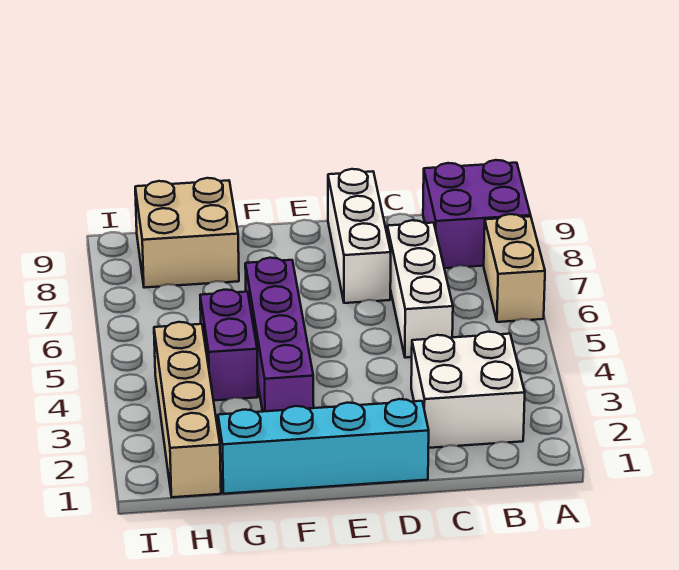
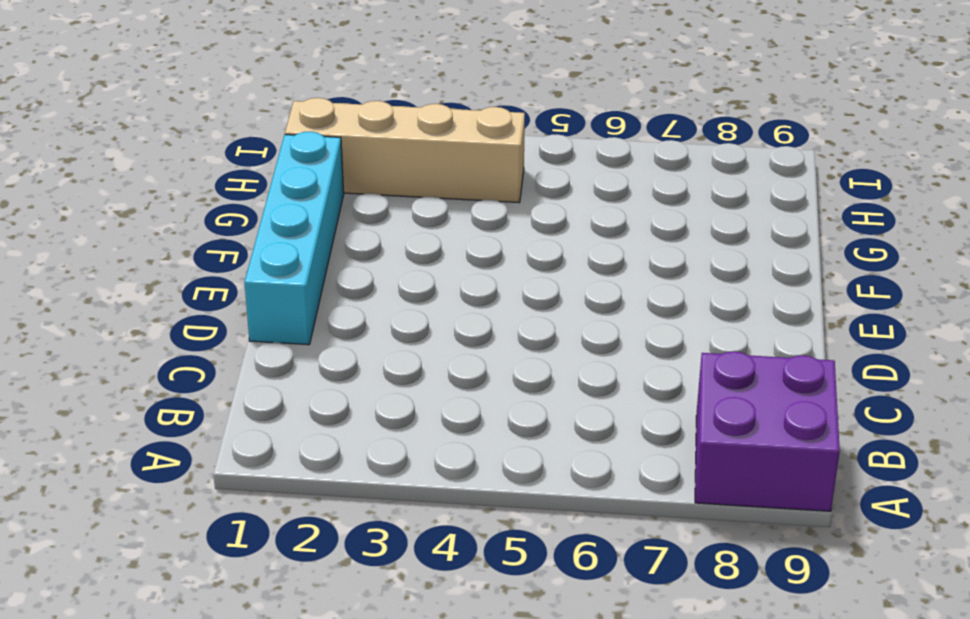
none -> tan brick A6:A7 level 1
none -> white brick B2:C3 level 1

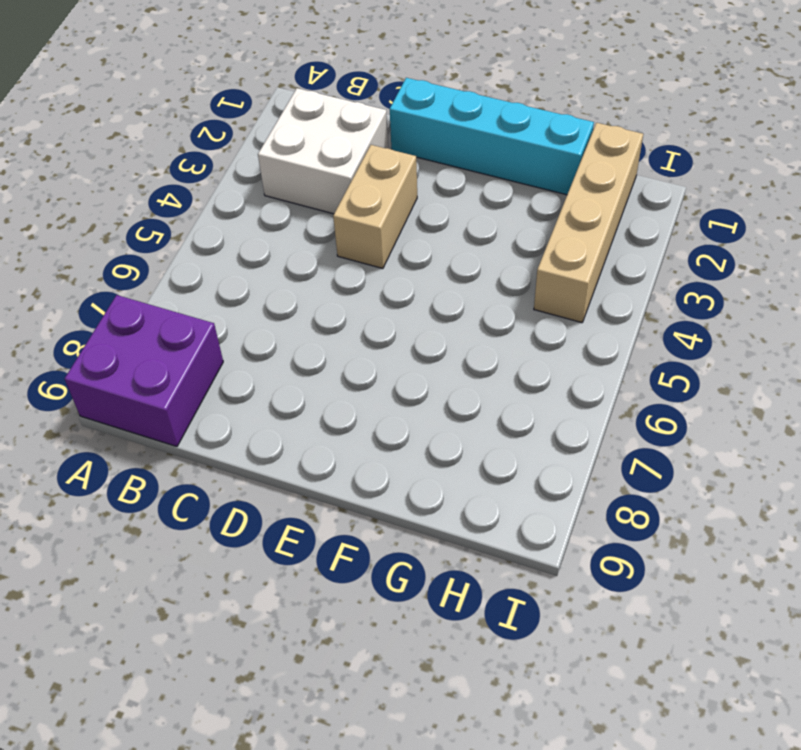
tan brick D3:D4 level 1 -> tan brick A6:A7 level 1
none -> white brick C5:C7 level 1
none -> white brick D7:D9 level 1

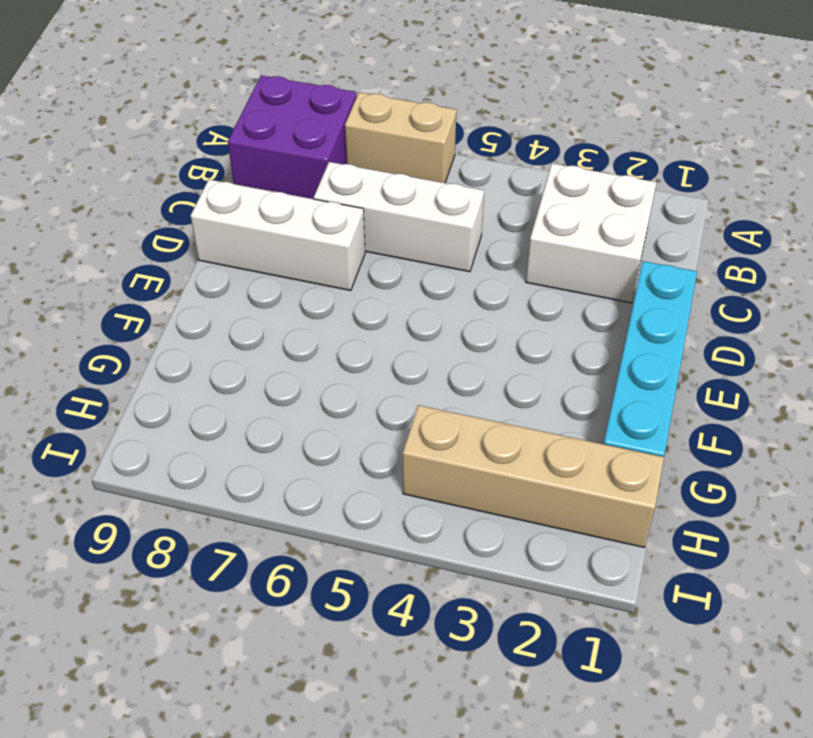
none -> purple brick F3:F6 level 1
none -> purple brick G4:G5 level 1

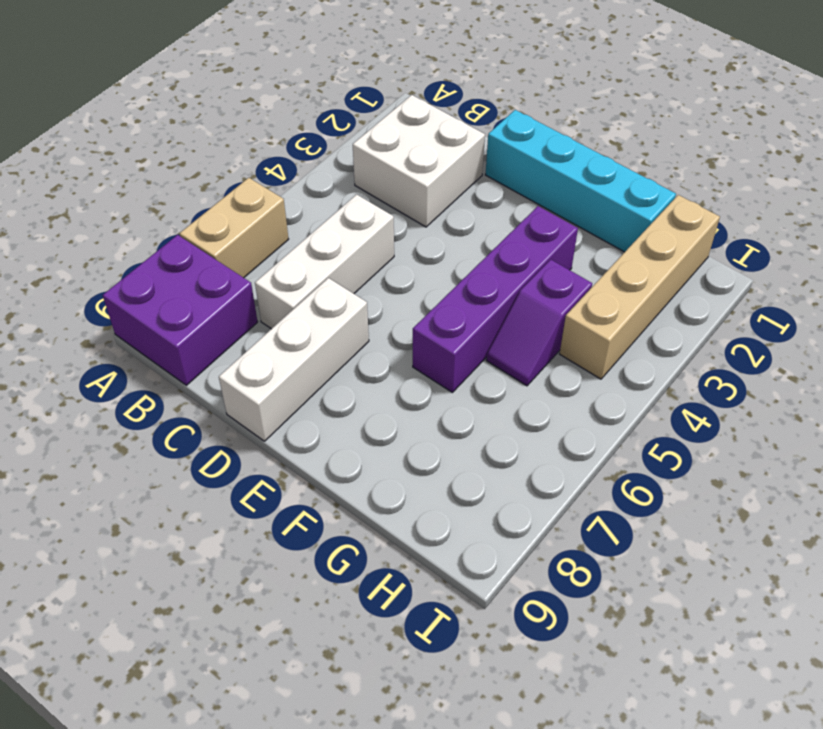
purple slope G4:G5 level 1 top 4 -> purple brick G4:G5 level 1
none -> tan brick G8:H9 level 1

